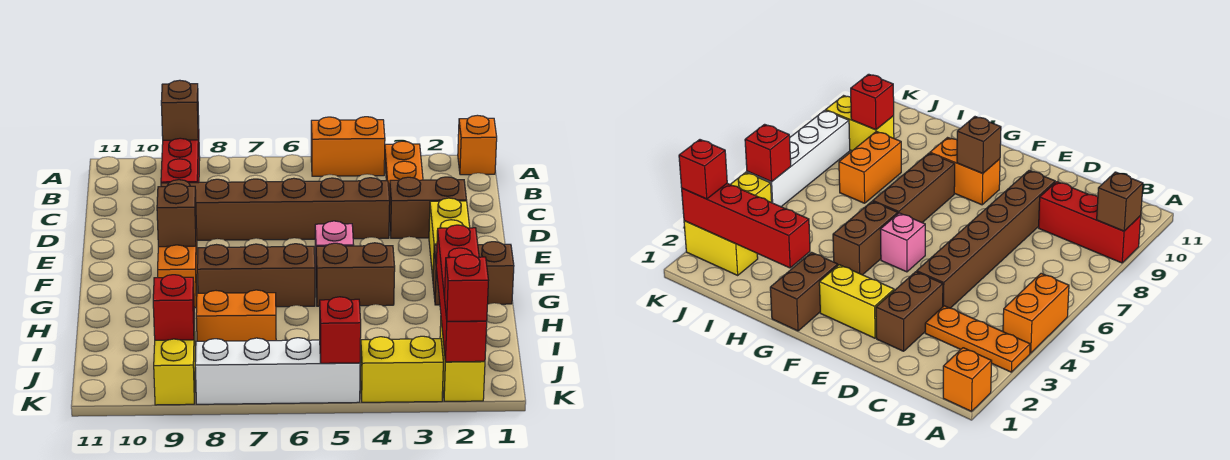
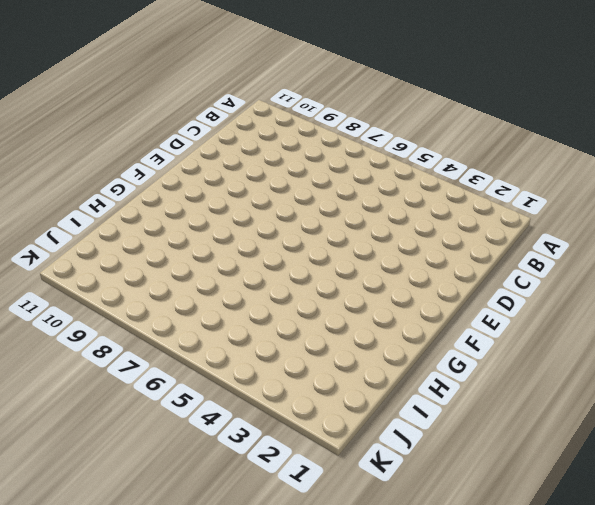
none -> orange brick A1 level 1
none -> orange plate A3:C3 level 1
none -> orange brick A4:A5 level 1

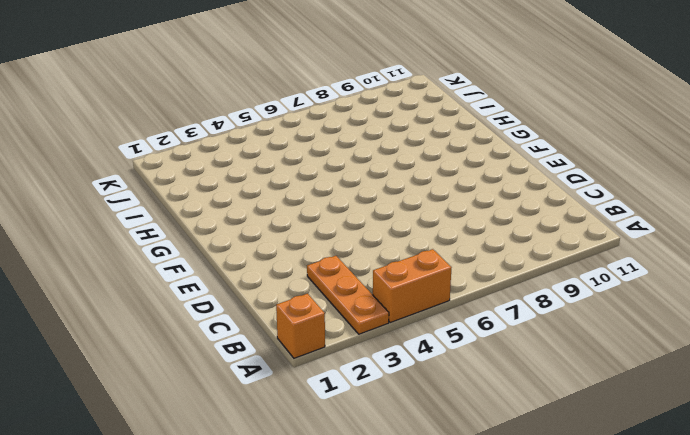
none -> red brick A9:C9 level 1
none -> brown brick D2:D3 level 1
none -> brown brick D4:D9 level 1

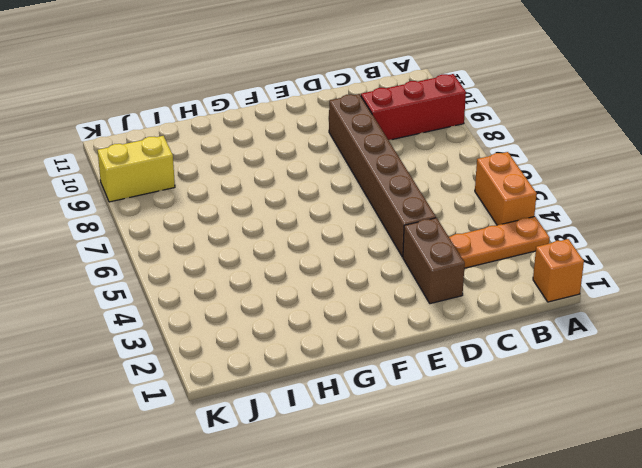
none -> yellow brick E2:F2 level 1
none -> pink brick F5 level 1
none -> orange brick F9:G9 level 1

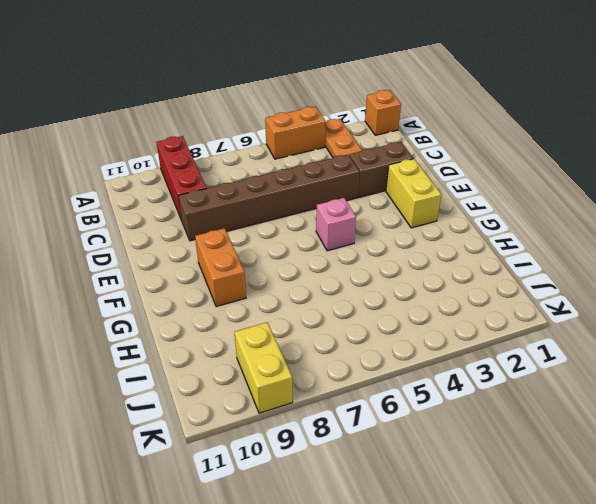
none -> brown brick G1:G2 level 1
none -> brown brick G4:G5 level 1
none -> brown brick G6:G8 level 1

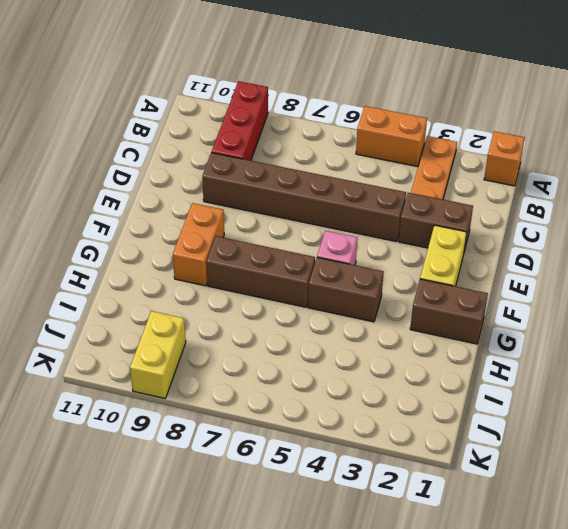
none -> orange brick I7:I8 level 1
none -> yellow brick J2:K2 level 1
none -> yellow brick K3:K4 level 1

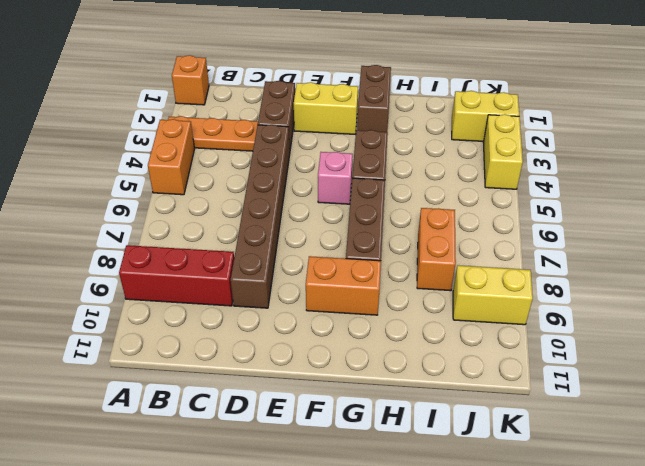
none -> white brick K5:K8 level 1
none -> brown brick A9 level 2
none -> brown brick F9 level 2

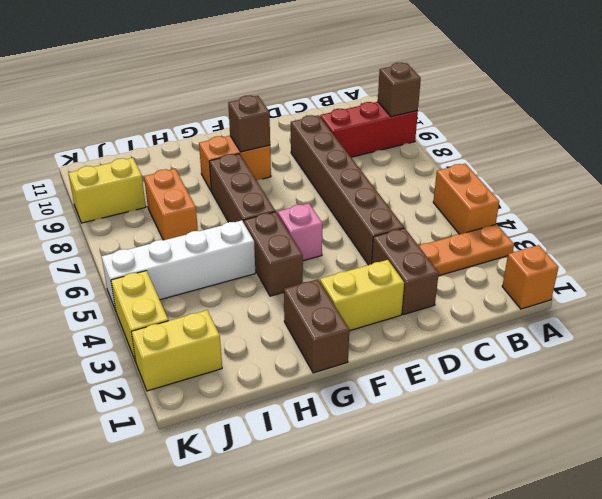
white brick H5:K5 level 1 -> white brick K5:K8 level 1
none -> red brick H2:K2 level 2
none -> red brick J9 level 2
none -> red brick K5 level 2

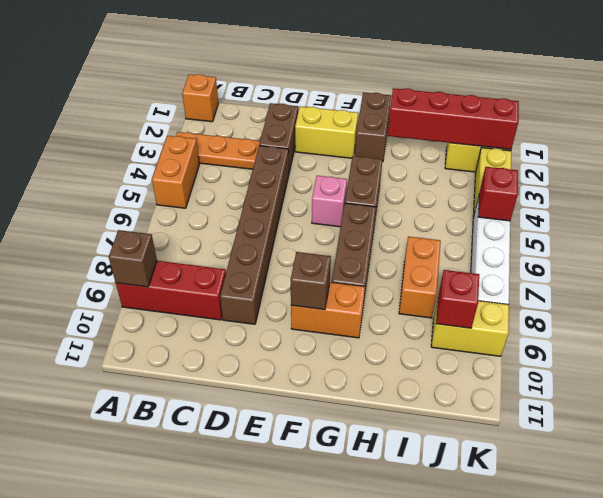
none -> red brick K2 level 3

